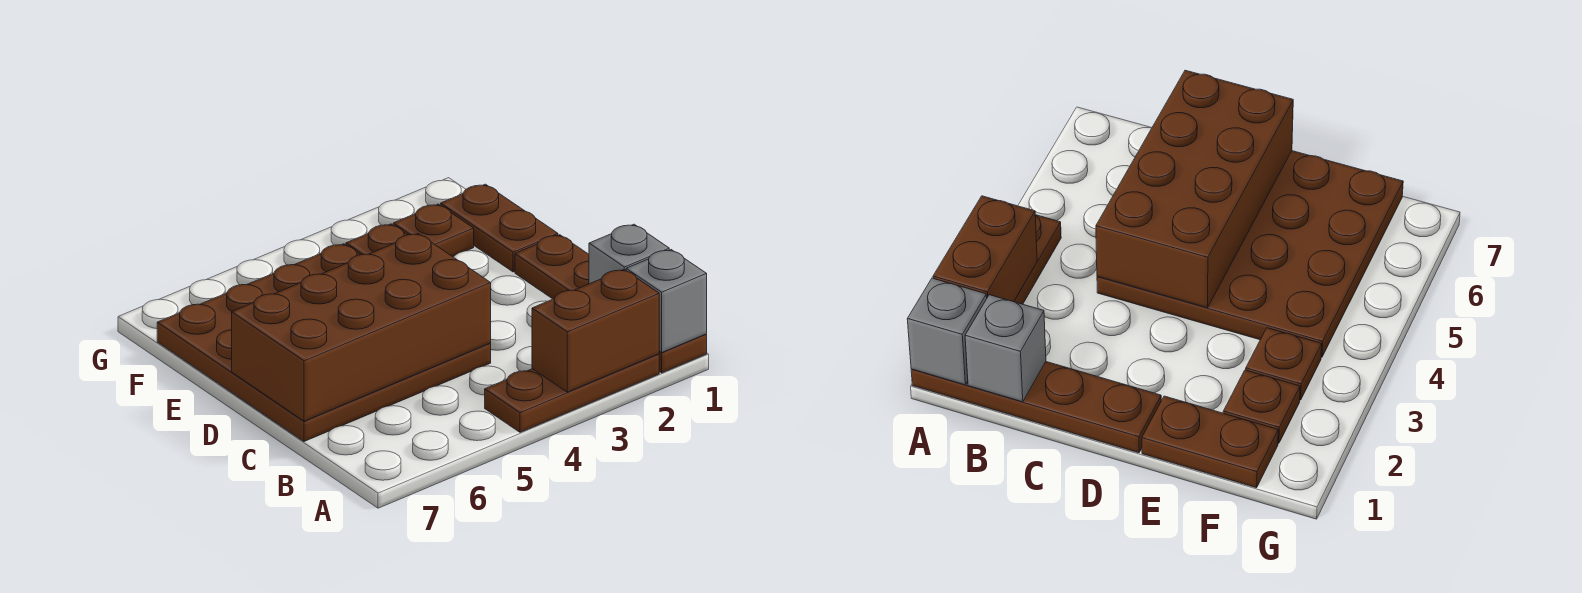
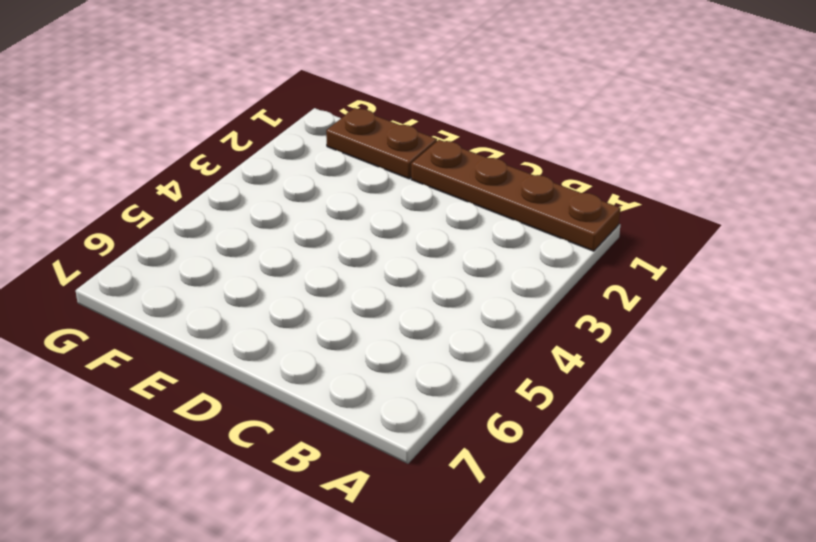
none -> brown plate A2:A4 level 1
none -> brown plate C4:F7 level 1

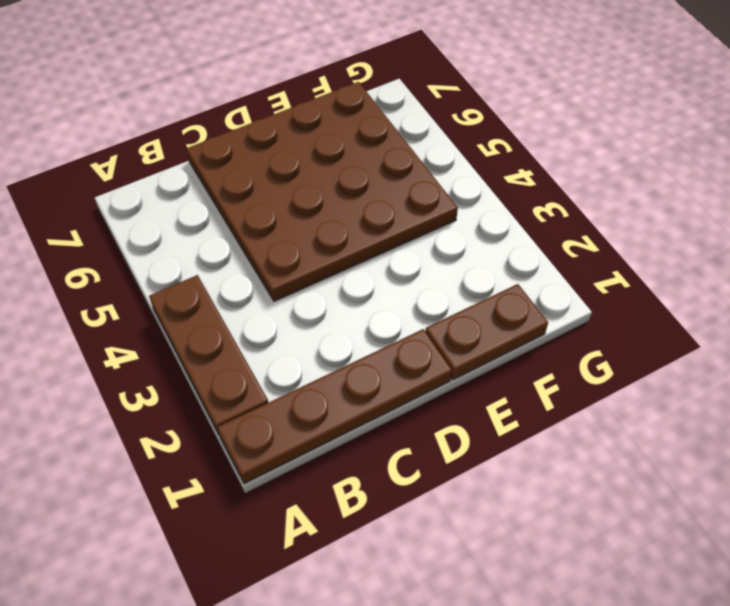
none -> brown plate F2 level 1
none -> brown plate F3 level 1

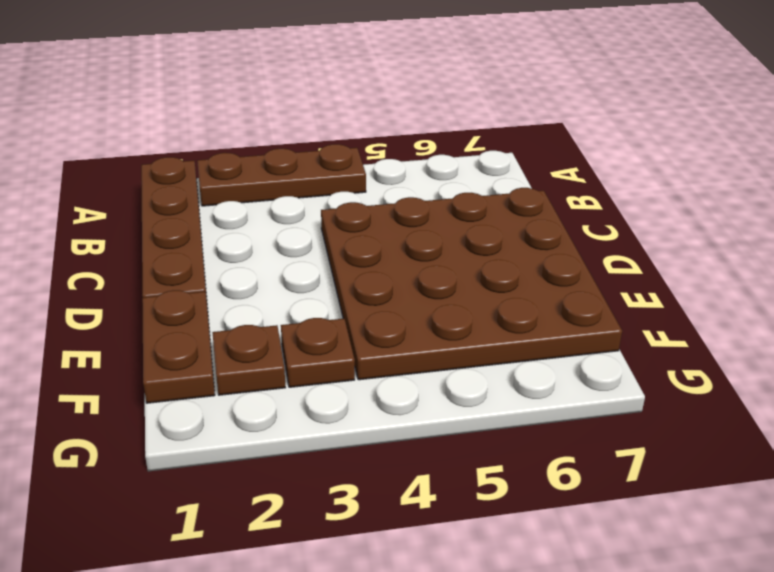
none -> grey brick A1 level 2
none -> brown brick A2:A3 level 2

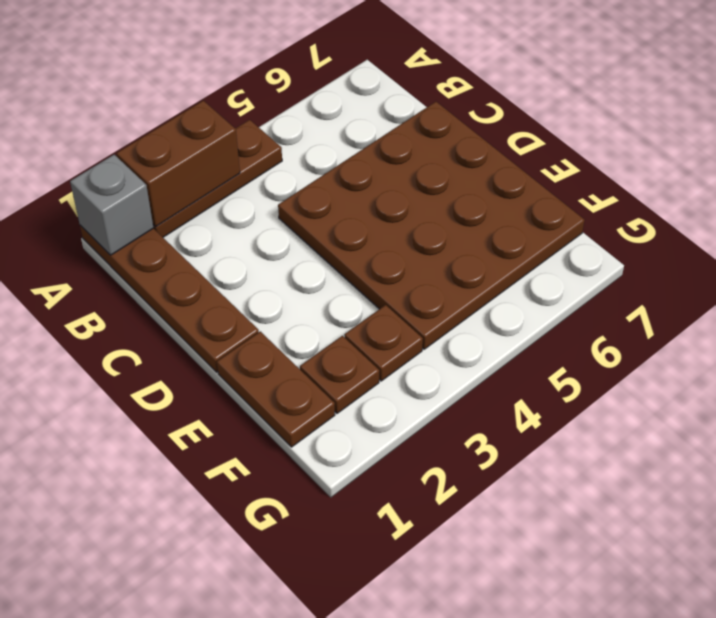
none -> grey brick B1 level 2
none -> brown brick C4:D7 level 2

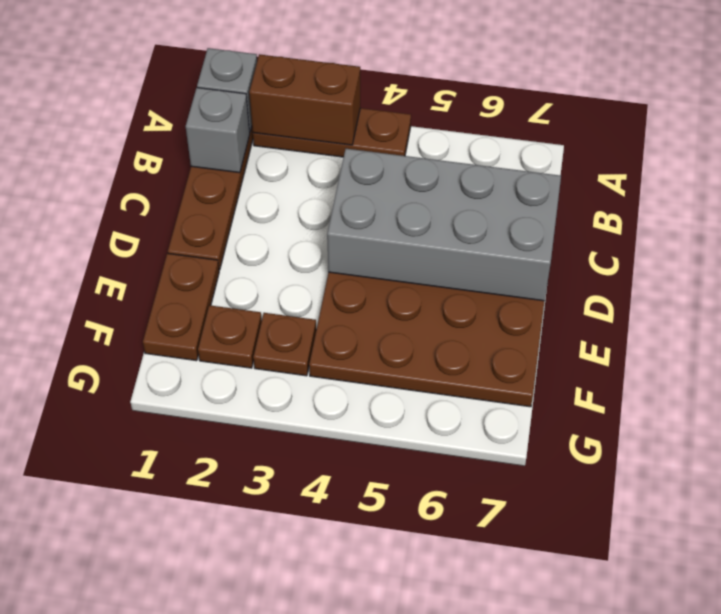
grey brick C4:D7 level 2 -> brown brick C4:D7 level 2

